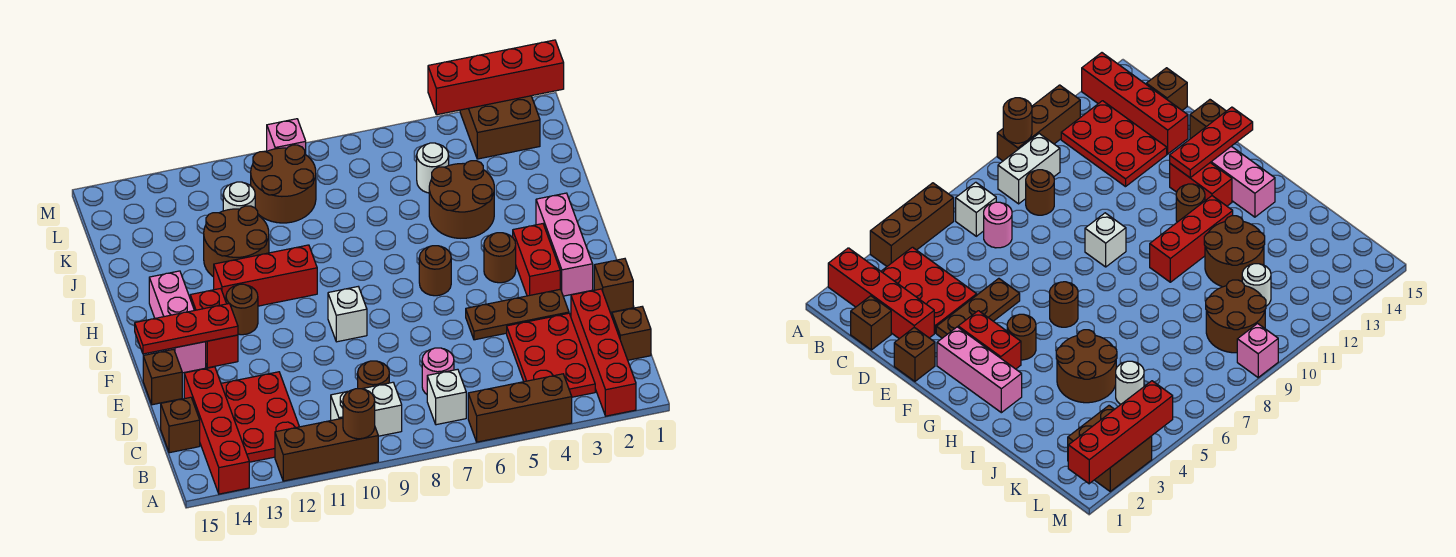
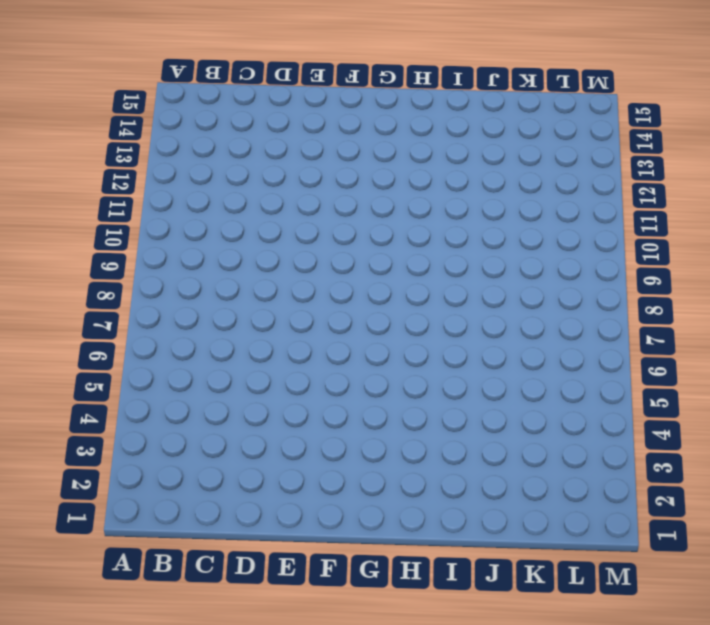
none -> red brick A2:D2 level 1
none -> brown brick A4:A6 level 1
none -> brown brick A10:A12 level 1
none -> red brick A14:D14 level 1

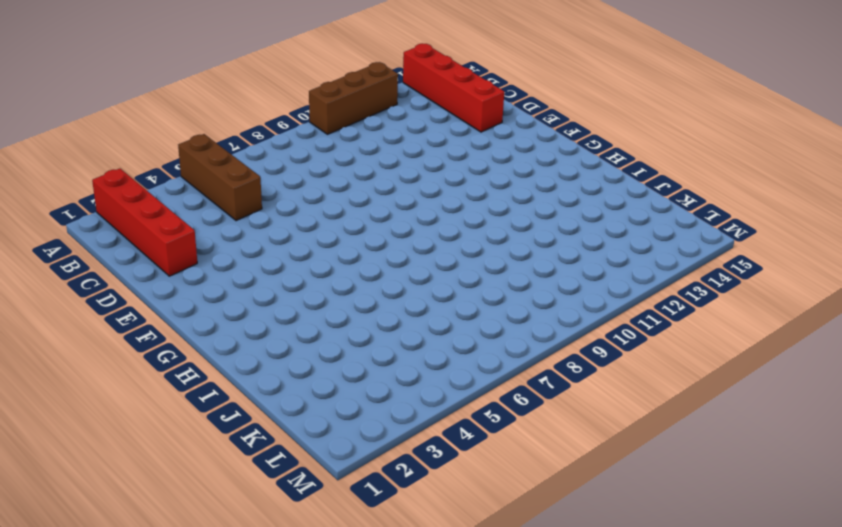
brown brick A5:C5 level 1 -> brown brick A4:A6 level 1
none -> red plate B3:D4 level 1
none -> white brick B7 level 1
none -> white brick B9:B10 level 1
none -> red plate B12:D13 level 1

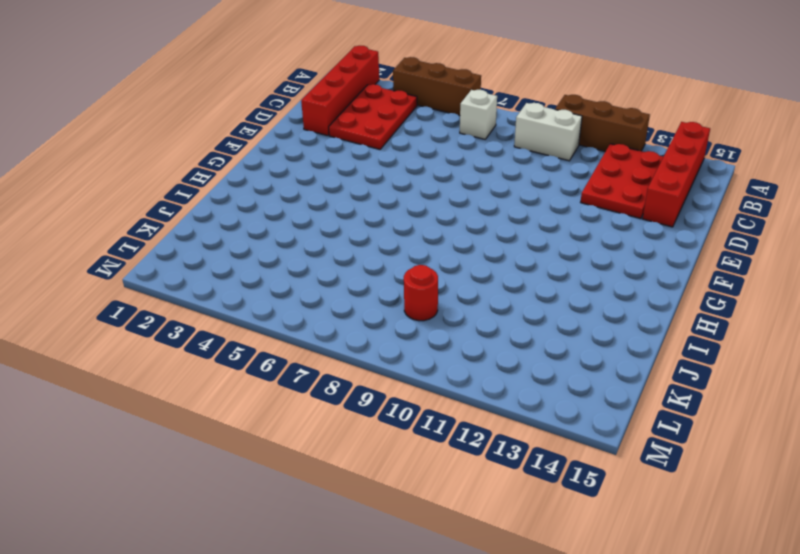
red round brick K9 level 1 -> brown round brick K9:L10 level 1
none -> brown brick C1 level 1
none -> pink round brick C7 level 1
none -> brown round brick C9 level 1
none -> brown brick C15 level 1

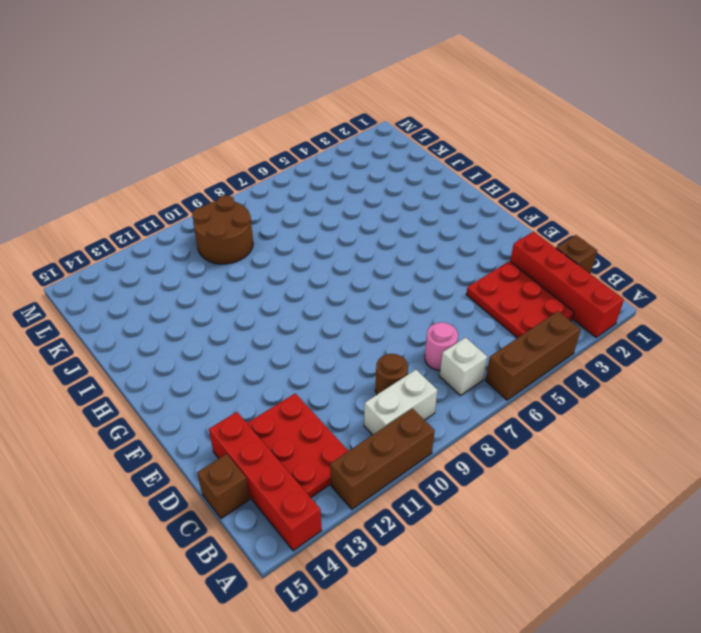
none -> brown brick E1 level 1
none -> brown plate E3:E5 level 1
none -> brown brick E15 level 1
none -> pink brick F2:H2 level 1

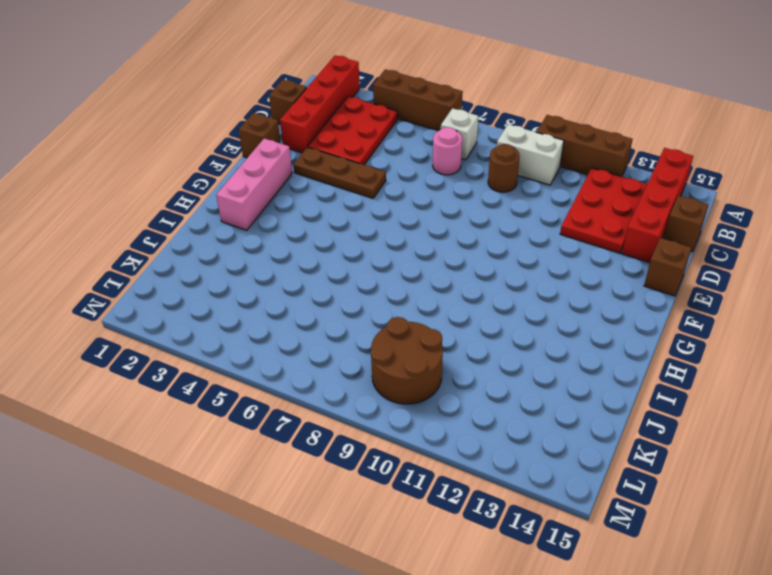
none -> red brick F3:G3 level 1
none -> white brick F9 level 1
none -> red brick F13:G13 level 1
none -> pink brick F14:H14 level 1

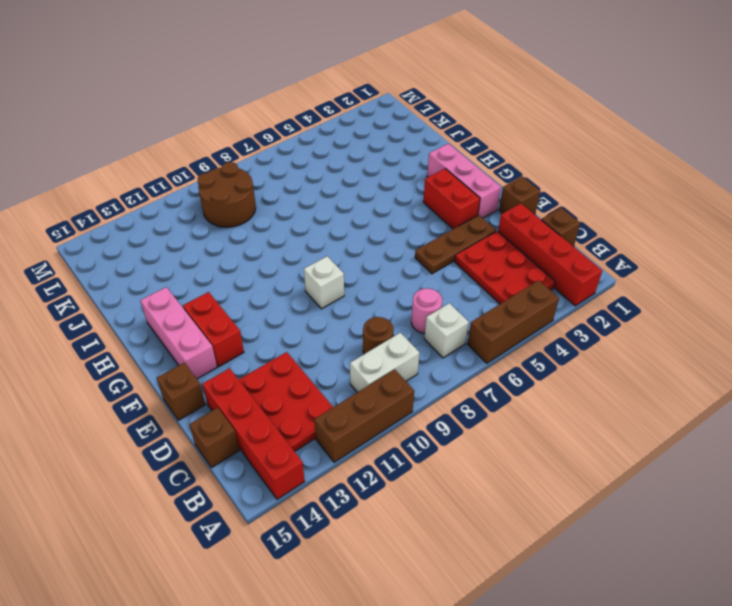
none -> brown round brick G4 level 1
none -> brown round brick G6 level 1
none -> brown round brick G12 level 1
none -> red brick H10:H12 level 1

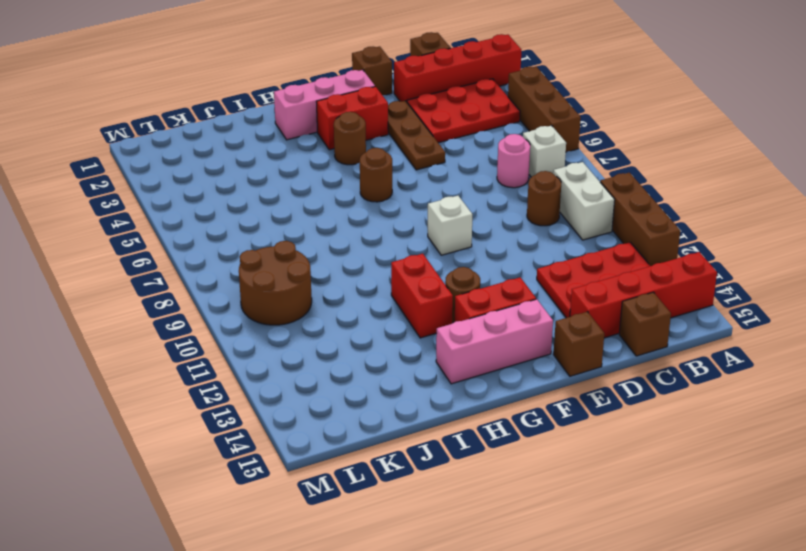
red brick H11:H12 level 1 -> red brick H10:H12 level 1
none -> brown round brick I4:J5 level 1
none -> brown round brick I11:J12 level 1
none -> white round brick K5 level 1
none -> white round brick K11 level 1

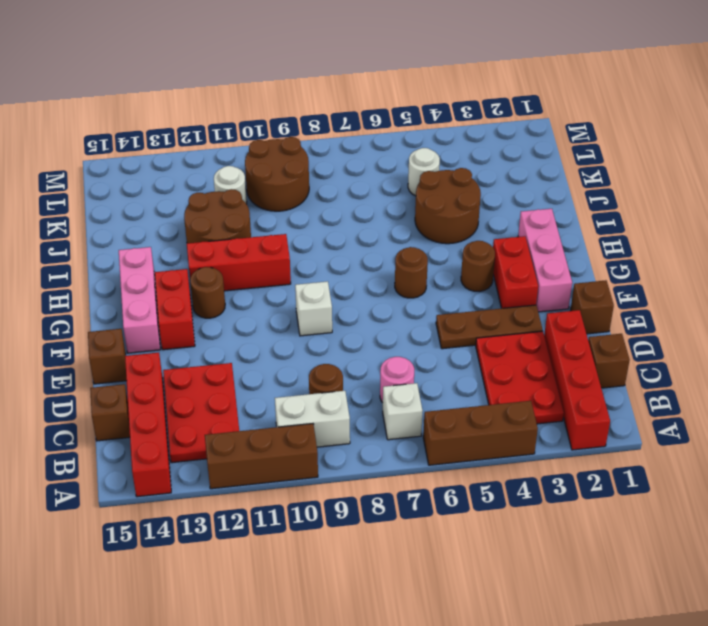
none -> brown brick L2:M3 level 1
none -> pink brick M9 level 1
none -> brown round brick A10 level 2
none -> red plate F13:F15 level 2

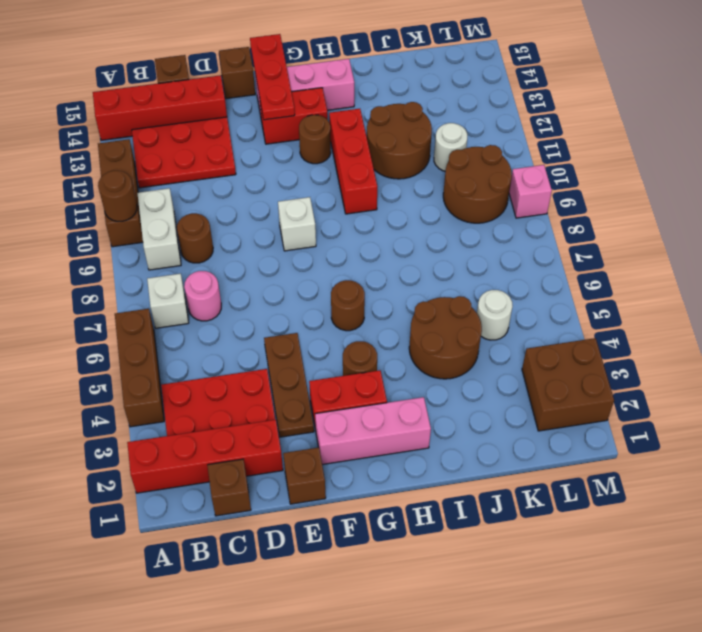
none -> red brick M1:M4 level 2

